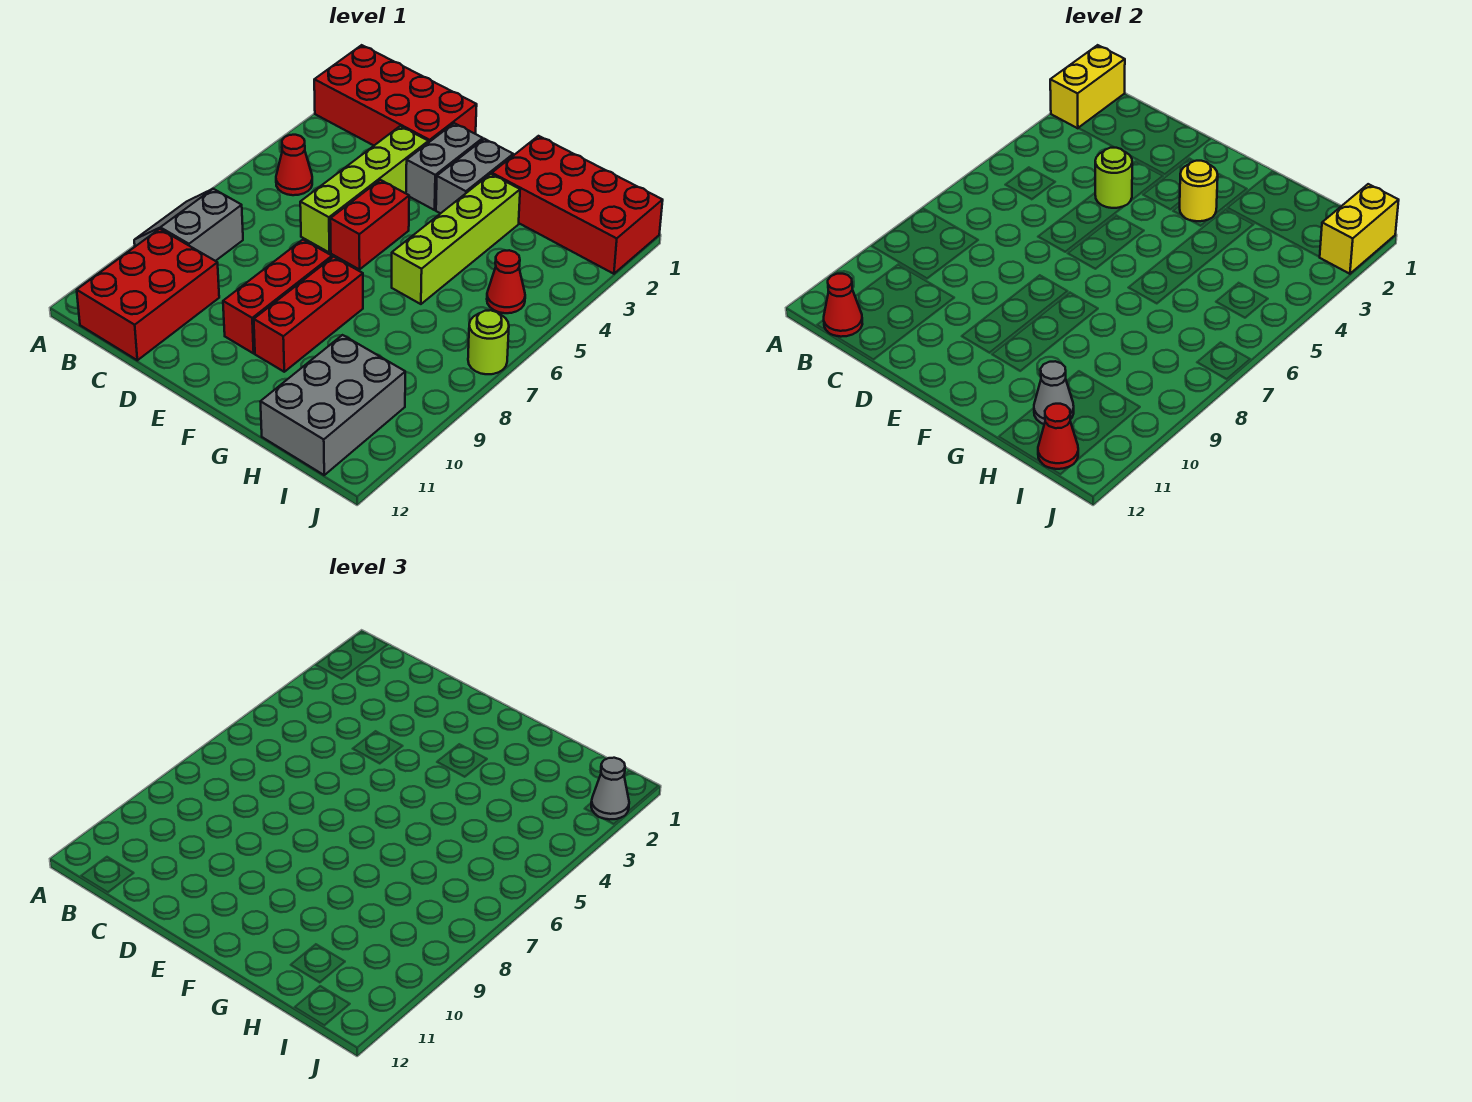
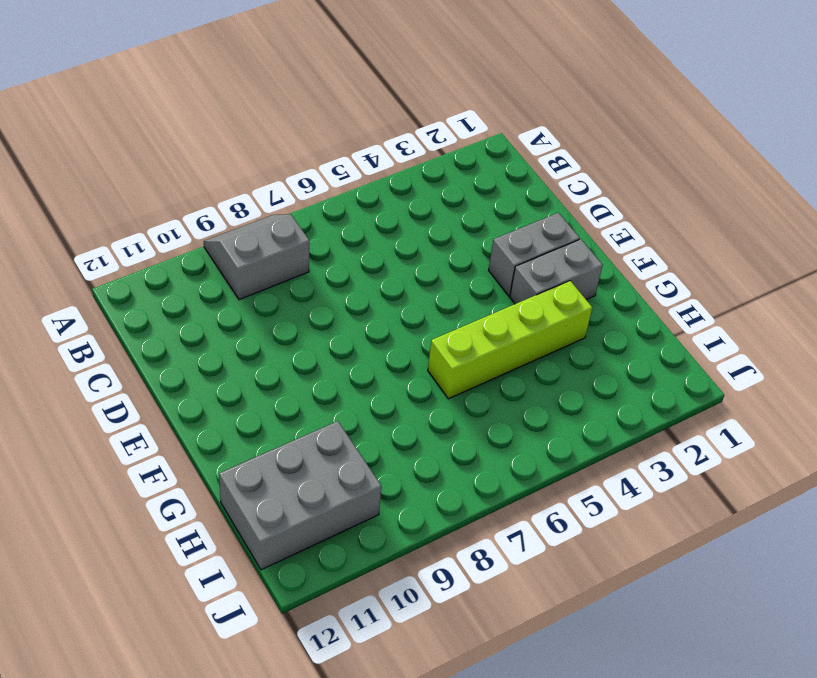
none -> red brick A1:D2 level 1
none -> red cone B5 level 1
none -> red brick B10:C12 level 1

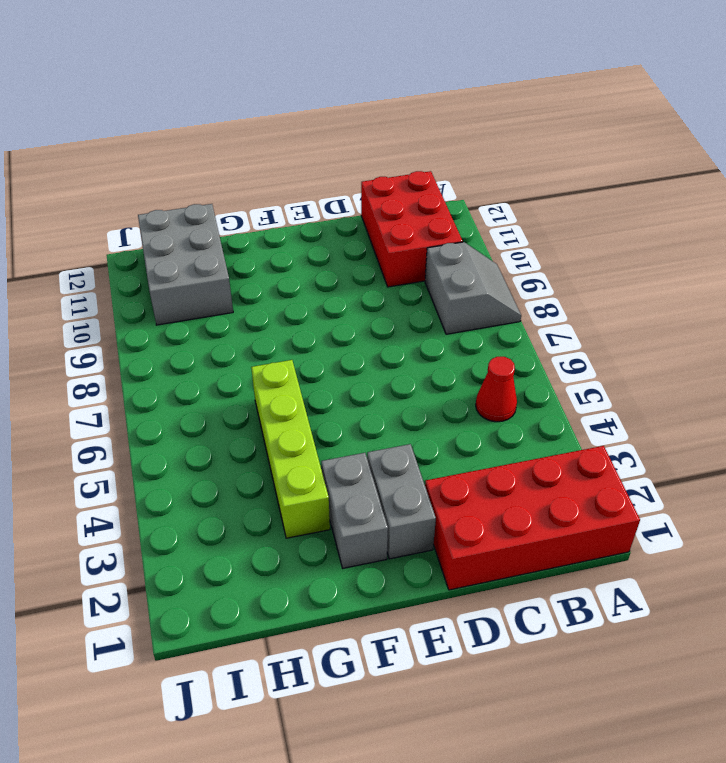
none -> lime brick D3:D6 level 1
none -> red brick E5:E6 level 1
none -> red brick E8:E10 level 1

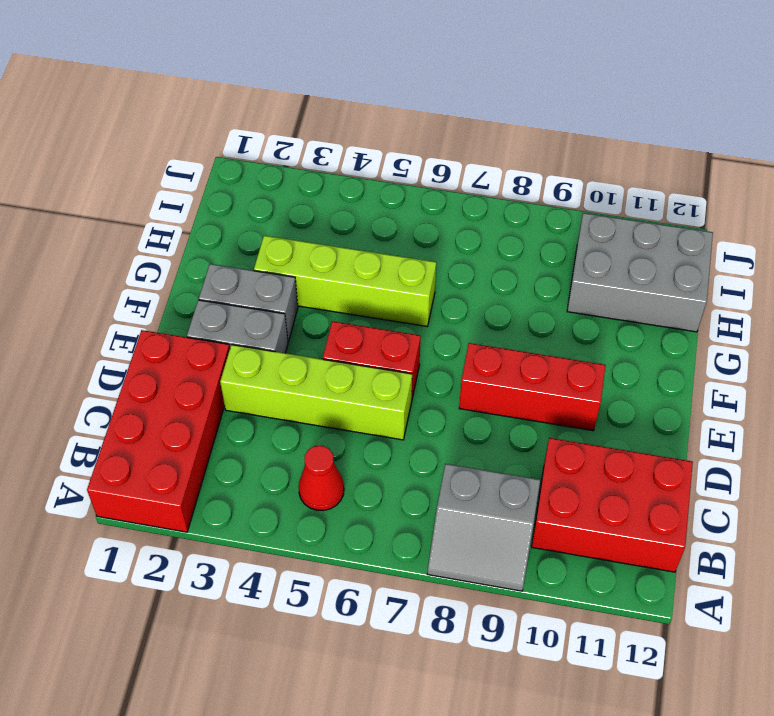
none -> red brick F8:F10 level 1
none -> red brick G1:J2 level 1
none -> red cone I5 level 1

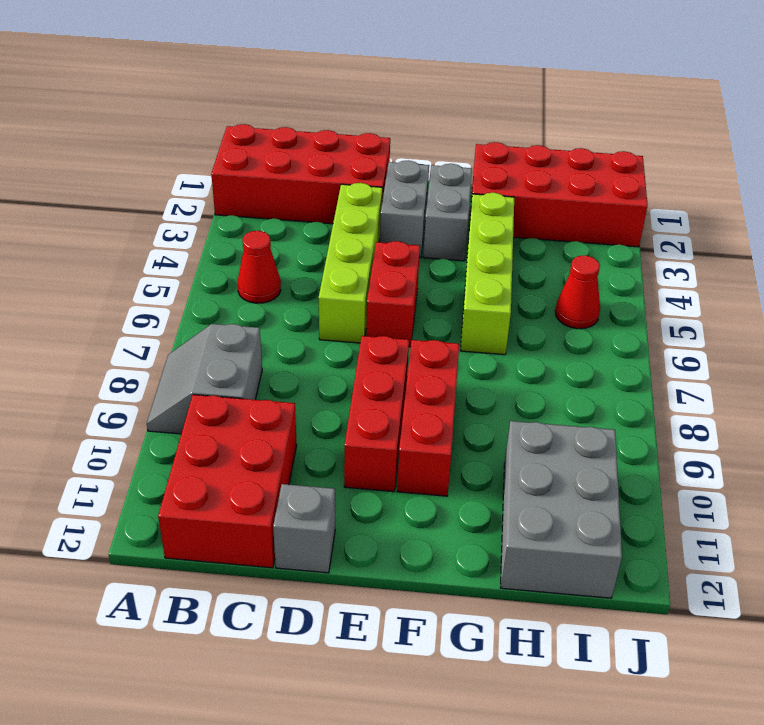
grey brick D12 level 1 -> none
none -> lime round brick J7 level 1
none -> yellow brick A1:A2 level 2
none -> red cone B12 level 2

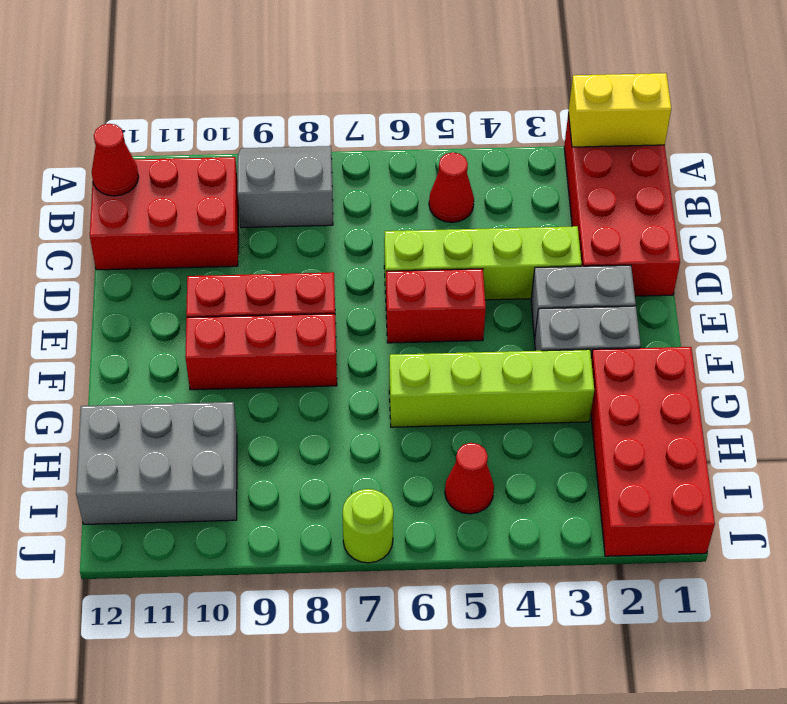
none -> lime round brick D4 level 2
none -> yellow round brick F3 level 2
none -> grey cone H11 level 2

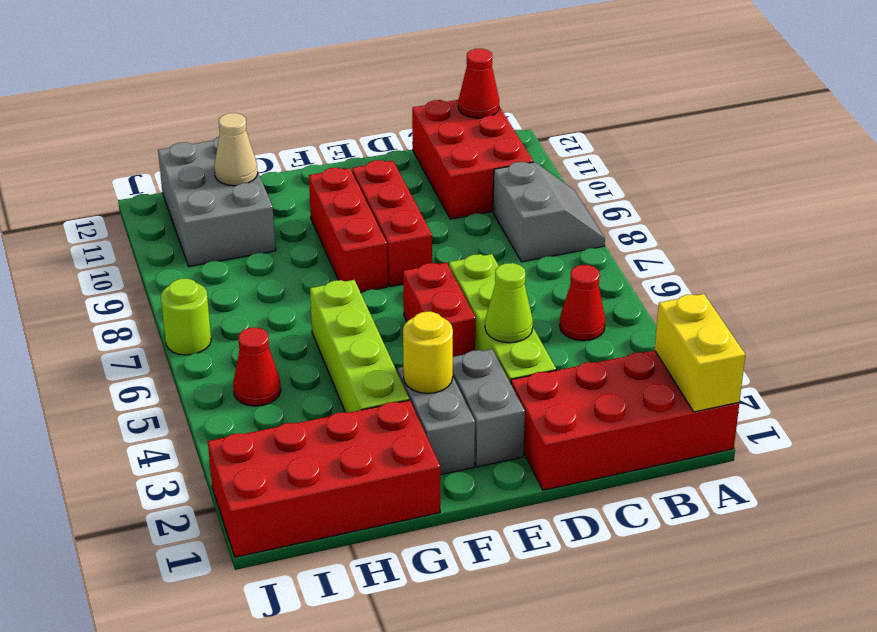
lime cone D4 level 2 -> lime round brick D4 level 2
tan cone H11 level 2 -> grey cone H11 level 2
none -> red cone I12 level 2
none -> yellow brick J1:J2 level 2
none -> grey cone J2 level 3

